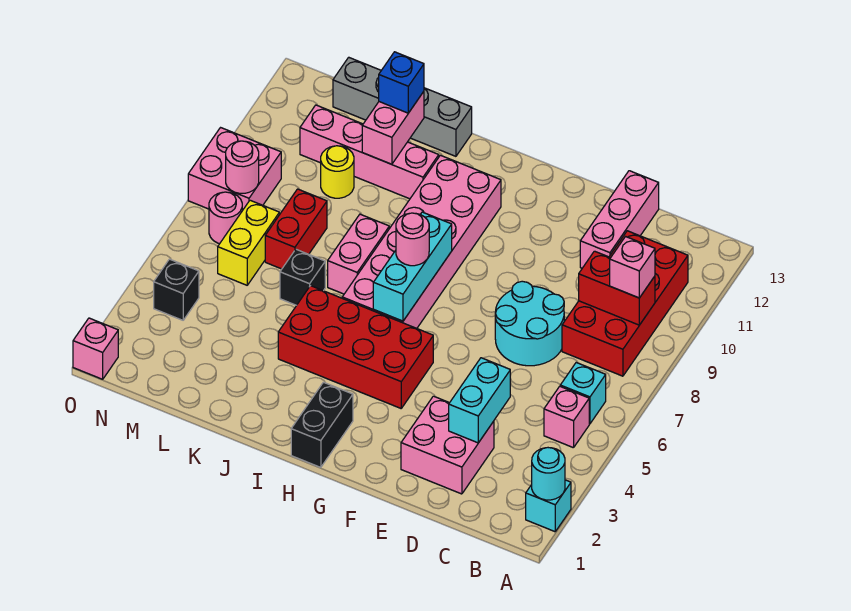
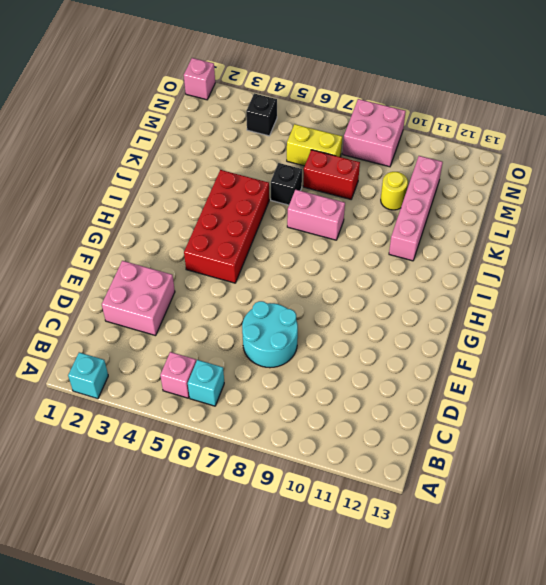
none -> red brick B8:C11 level 1
none -> pink brick D11:D13 level 1
none -> black brick H1:H2 level 1
none -> pink brick H6:I11 level 1

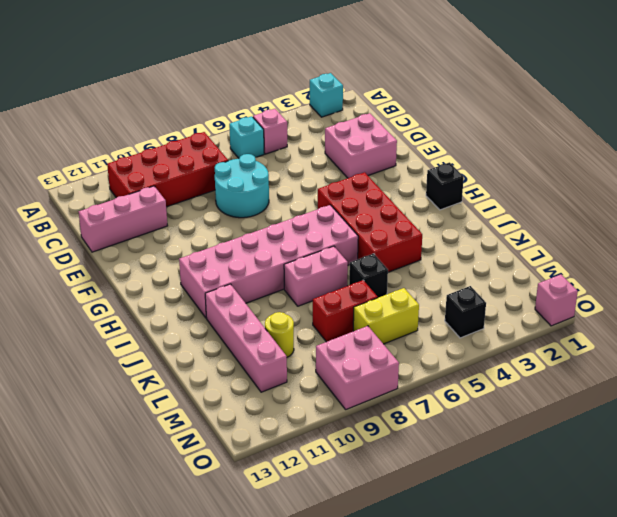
black brick H1 level 1 -> black brick H1:H2 level 1
none -> grey brick J13:M13 level 1
none -> pink round brick N7 level 1
none -> cyan round brick A2 level 2
none -> red brick B9:C9 level 2

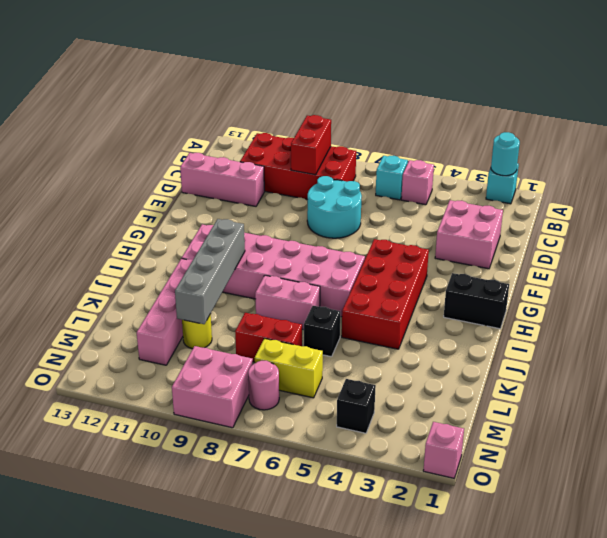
grey brick I10:L10 level 2 -> grey brick J13:M13 level 1
none -> cyan brick D3:D4 level 2
none -> cyan brick H6:H8 level 2
none -> pink brick K11:K12 level 2
none -> pink round brick N8 level 2

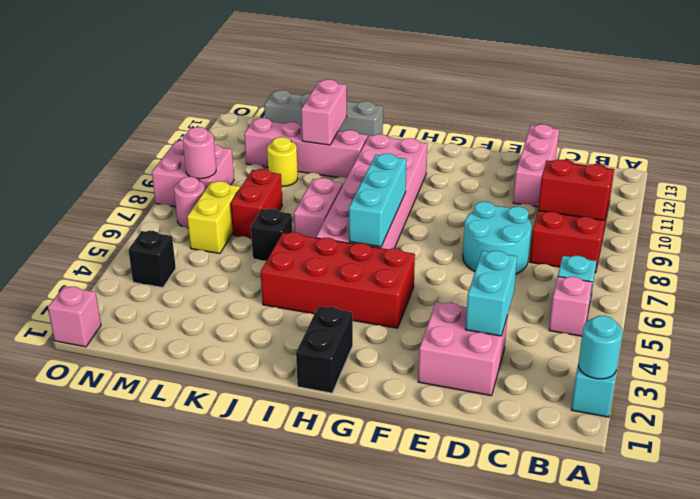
none -> pink brick B9 level 3
none -> pink round brick H7 level 3
none -> blue brick K12 level 3

